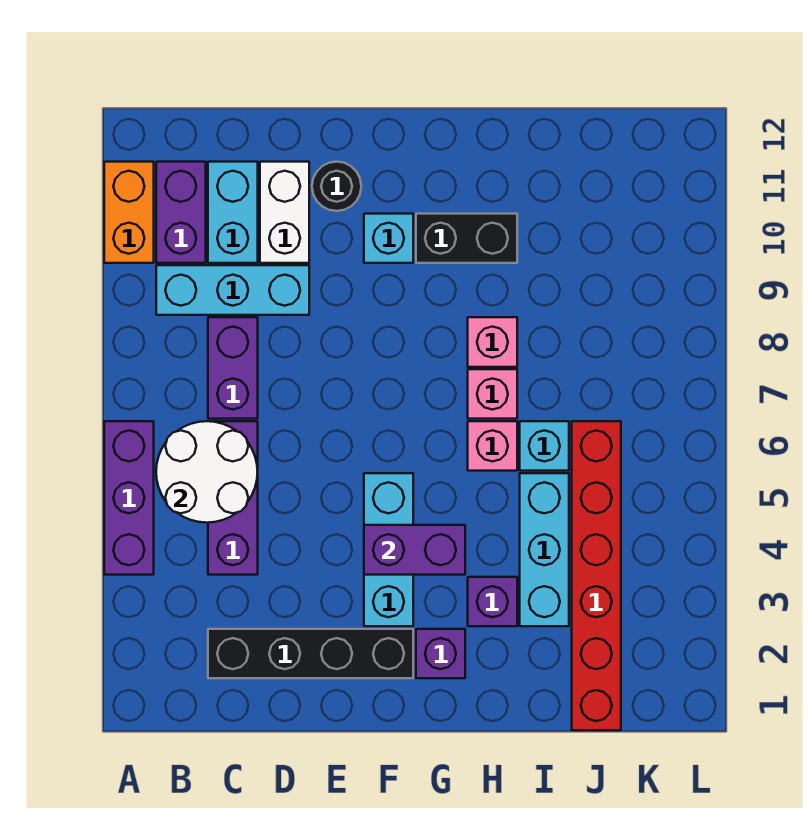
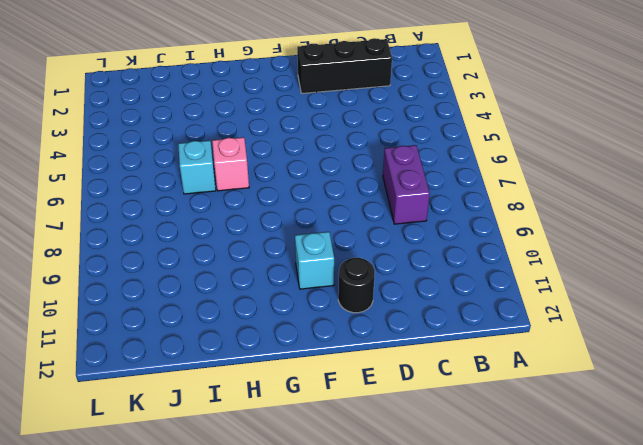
black brick C2:E2 level 1 -> black brick C2:F2 level 1
none -> purple brick A4:A6 level 1
none -> orange brick A10:A11 level 1
none -> cyan brick B9:D9 level 1

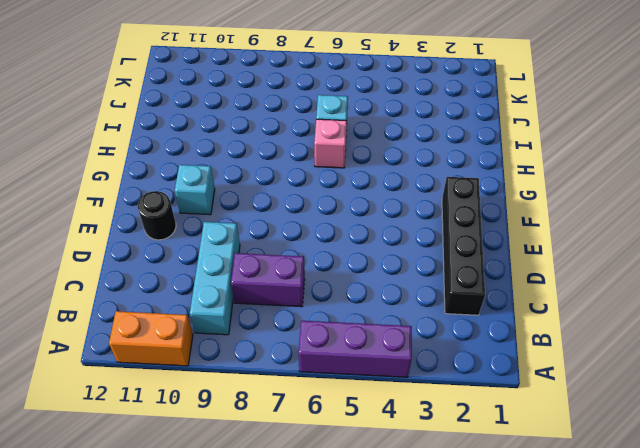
none -> purple brick B10:B11 level 1
none -> purple brick C4:C6 level 1
none -> cyan brick C10:C11 level 1

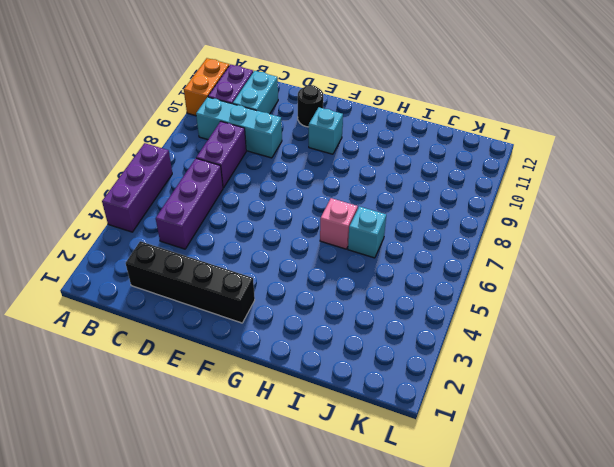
none -> white brick D10:D11 level 1
none -> cyan brick F3:F5 level 1
none -> purple brick G2 level 1

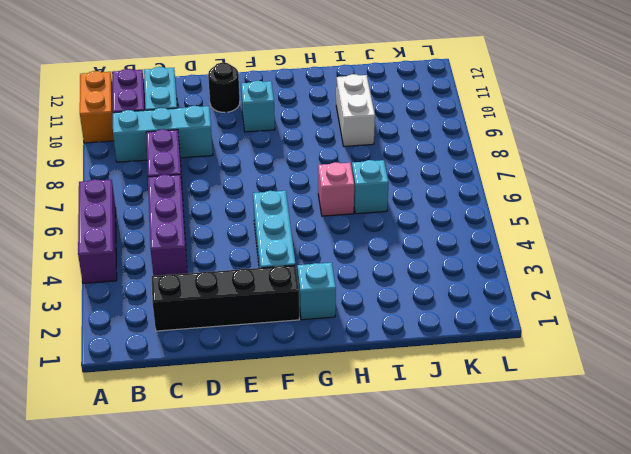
cyan brick G2 level 1 -> purple brick G2 level 1
white brick I9:I10 level 1 -> white brick D10:D11 level 1
none -> black brick G10:H10 level 1
none -> purple brick H3 level 1
none -> pink brick H7 level 1

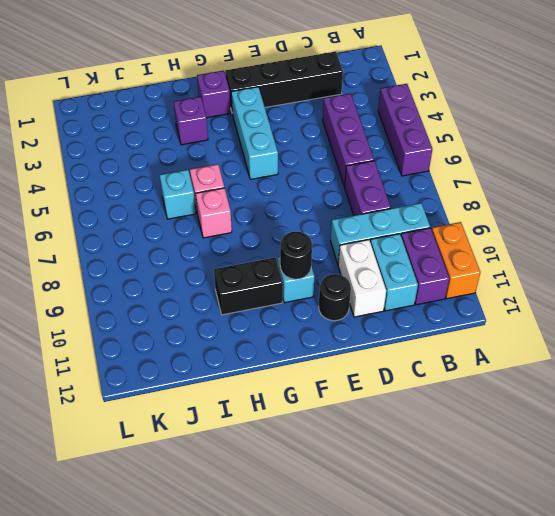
black round brick F10 level 2 -> none
none -> pink brick H8 level 1
none -> cyan brick I3:I5 level 1
none -> red brick J1:J6 level 1

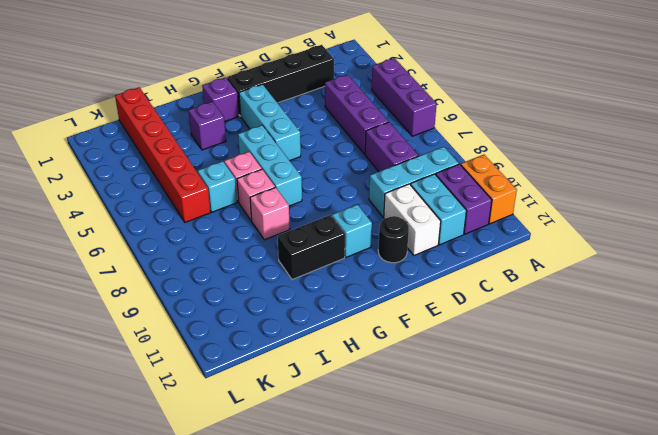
cyan brick G5:G7 level 1 -> cyan brick I3:I5 level 1
none -> white round brick B5:C6 level 2
none -> purple brick F4:G4 level 2

